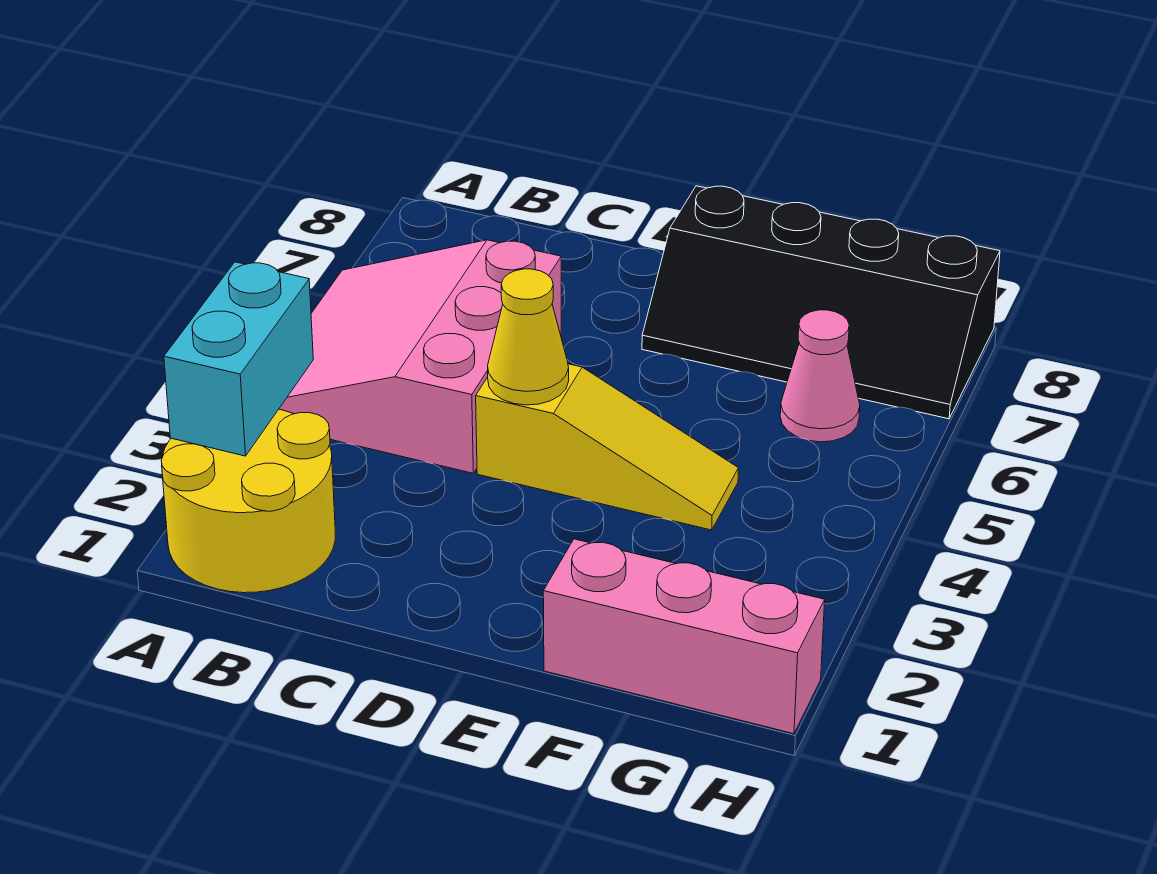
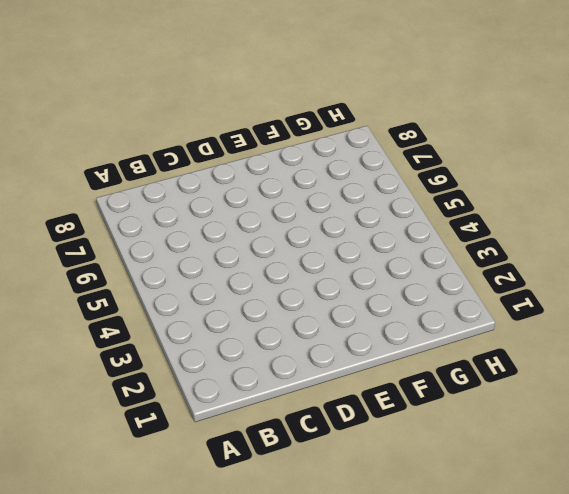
none -> yellow round brick A1:B2 level 1
none -> pink slope A4:C6 level 1 top C

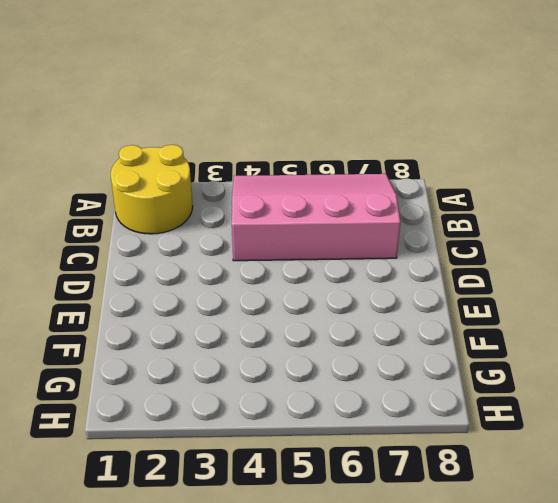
pink slope A4:C7 level 1 top C -> pink slope A4:C6 level 1 top C
none -> yellow slope D4:F4 level 1 top D
none -> black slope E7:H8 level 1 top 8

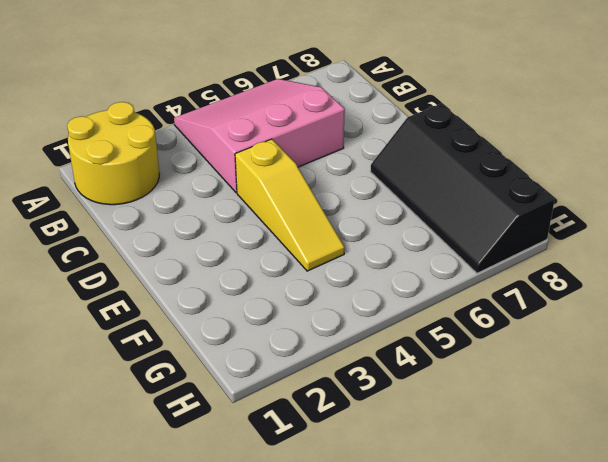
none -> pink brick F1:H1 level 1
none -> pink cone G6 level 1

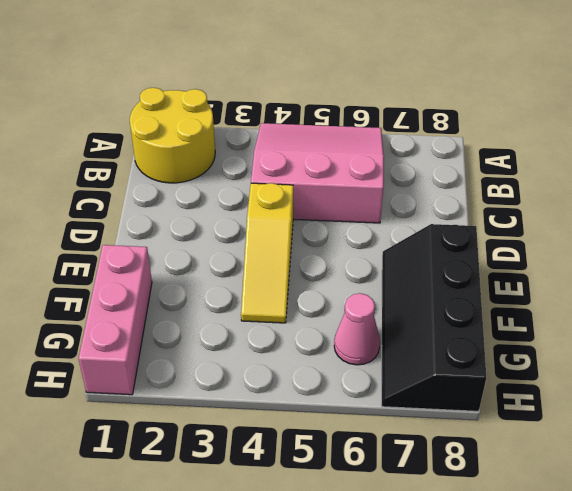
none -> cyan brick A2:A3 level 2
none -> yellow cone D4 level 2

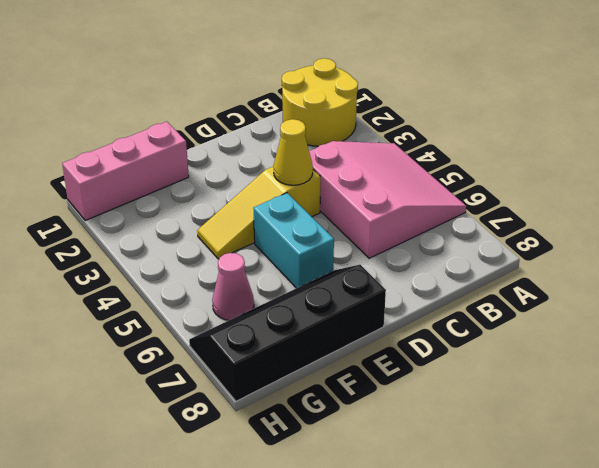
cyan brick E5:E6 level 1 -> cyan brick A2:A3 level 2

